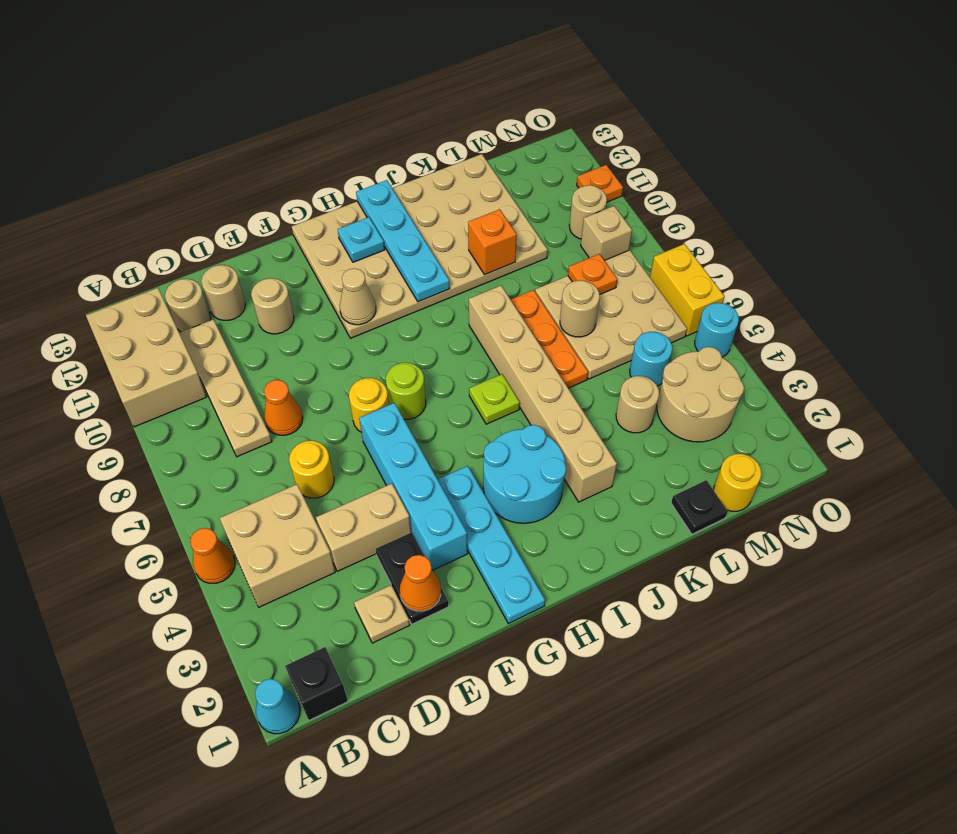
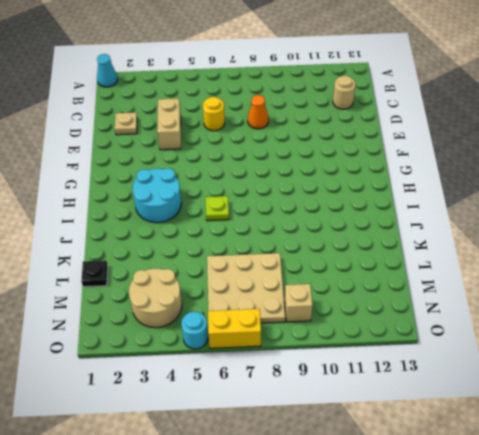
none -> orange cone A5 level 1
none -> tan brick A10:B12 level 1
none -> black brick B1 level 1
none -> tan brick B4:C5 level 1

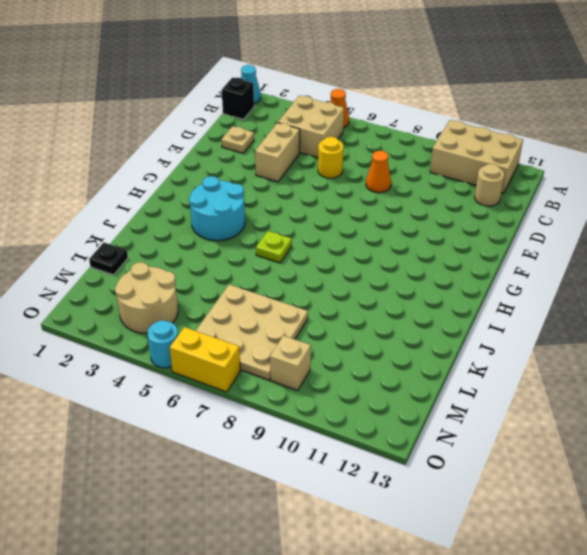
none -> tan plate C8:C11 level 1
none -> tan round brick D12 level 1
none -> black plate E2:E3 level 1
none -> tan round brick E11 level 1

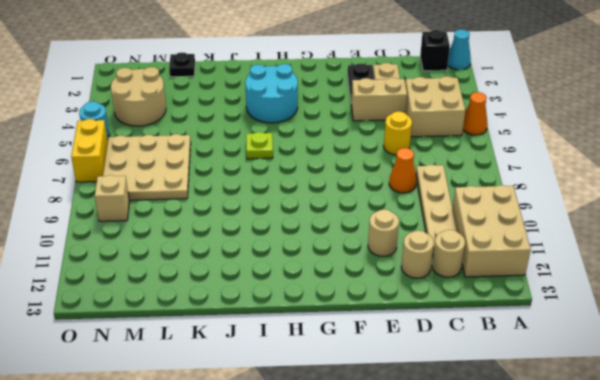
none -> cyan brick F3:F6 level 1
none -> yellow round brick F7 level 1
none -> cyan plate G1:G4 level 1
none -> lime round brick G7 level 1

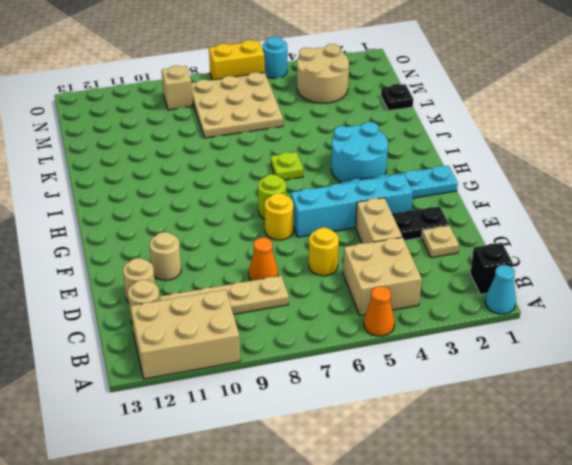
none -> tan plate G10:L13 level 1
none -> tan brick J3:J8 level 1
none -> orange plate K6:K8 level 1
none -> tan round brick L4 level 1

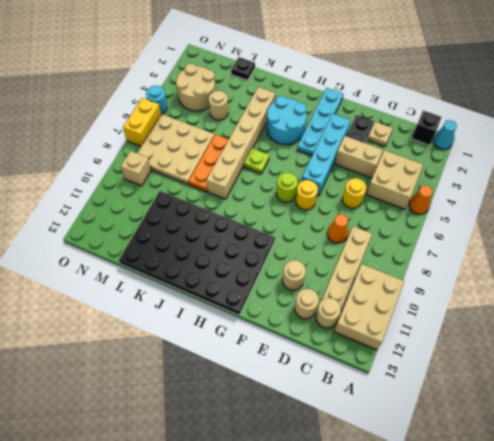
black plate G10:L13 level 1 -> tan plate G10:L13 level 1
none -> yellow round brick M1 level 1
none -> cyan round brick M5 level 1
none -> tan round brick N10 level 1
none -> orange plate O11 level 1

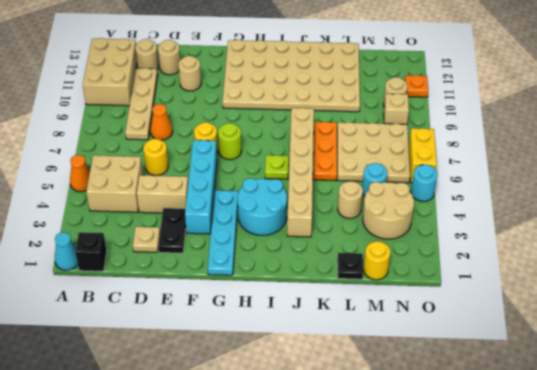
none -> orange cone E2 level 2
none -> tan cone G10 level 2
none -> cyan plate H12 level 2
none -> cyan plate I10:I13 level 2

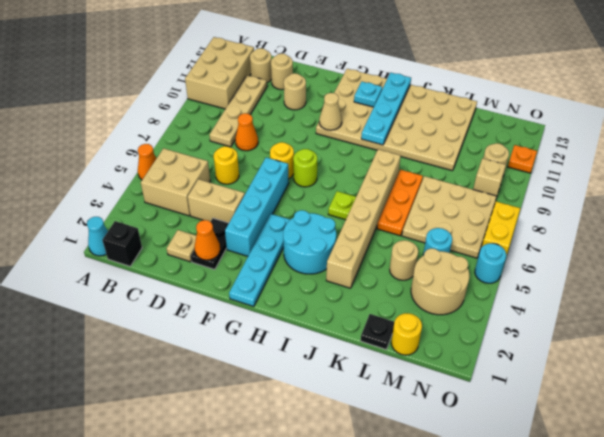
none -> orange brick K10 level 2
none -> tan round brick L7 level 2
none -> orange plate M8 level 2

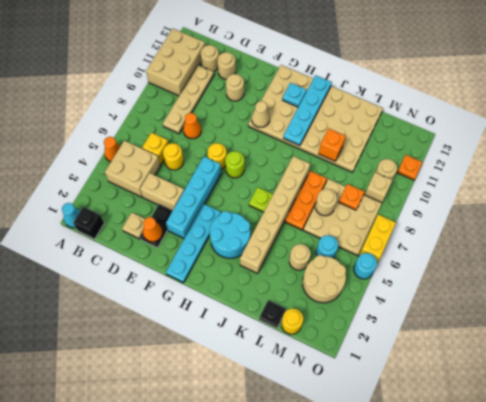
yellow brick C6 level 1 -> none

